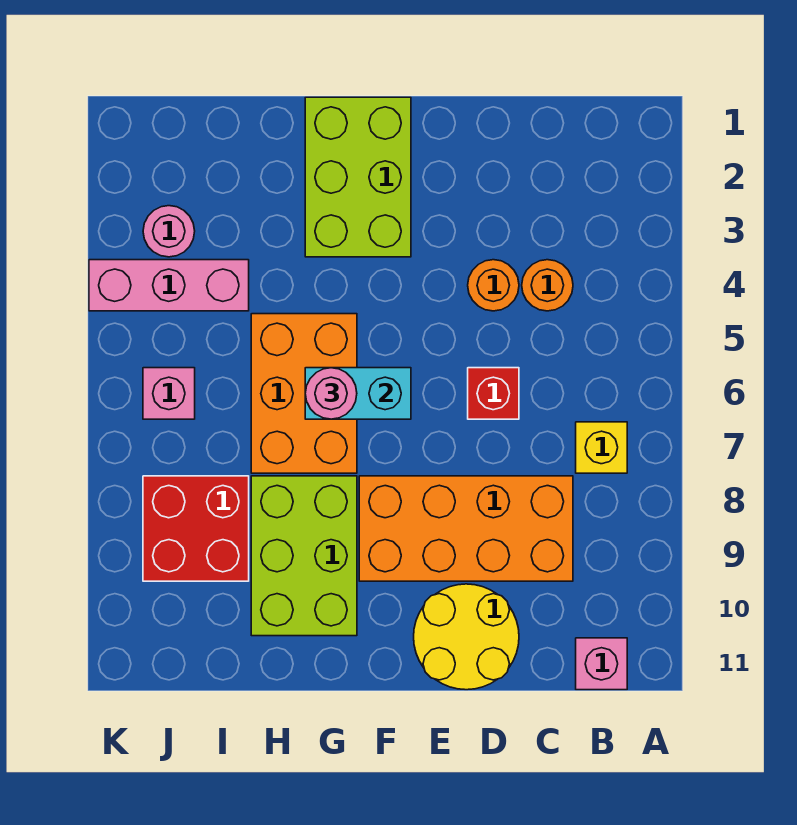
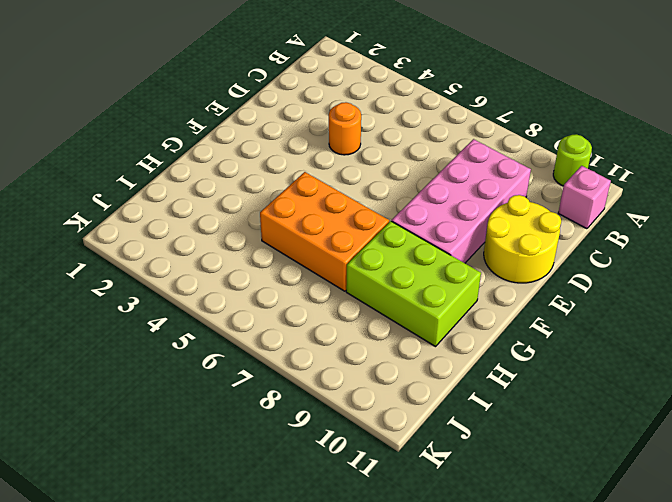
lime round brick A10 level 1 -> none
pink brick C8:F9 level 1 -> orange brick C8:F9 level 1
none -> yellow brick B7 level 1
none -> orange round brick C4 level 1
none -> red brick D6 level 1

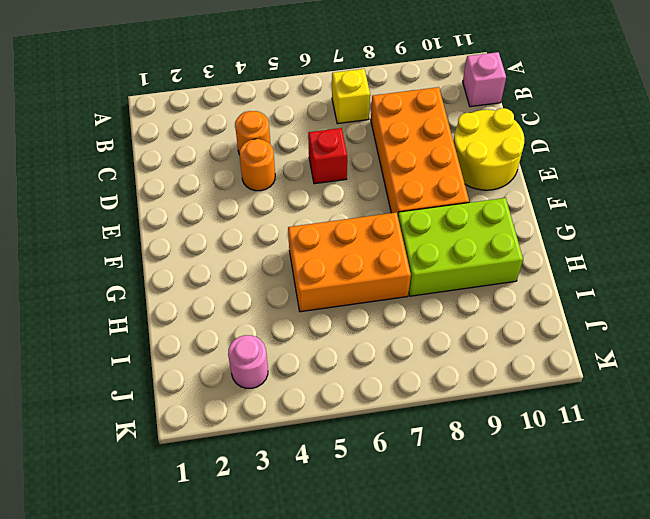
none -> lime brick F1:G3 level 1
none -> pink brick I4:K4 level 1
none -> red brick I8:J9 level 1

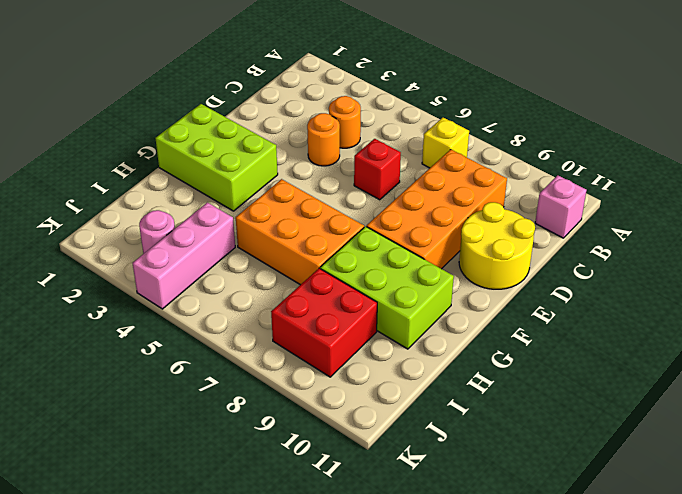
none -> pink brick J6 level 1
none -> cyan brick F6:G6 level 2
none -> pink round brick G6 level 3

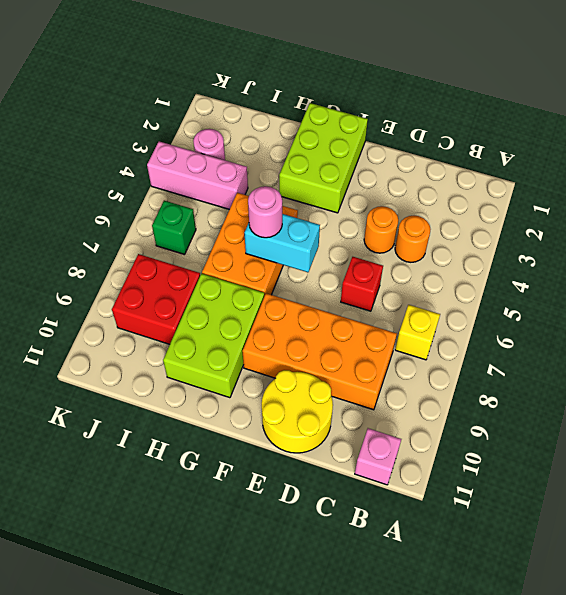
green brick J6 level 1 -> pink brick J6 level 1

